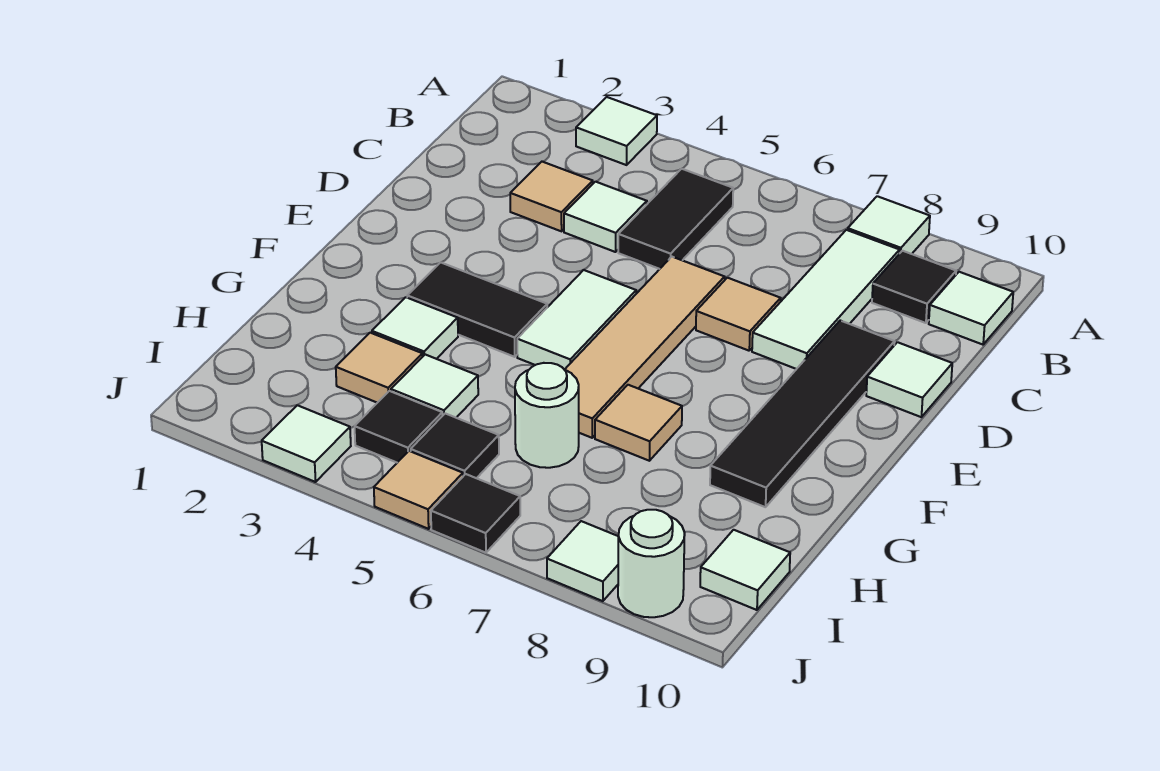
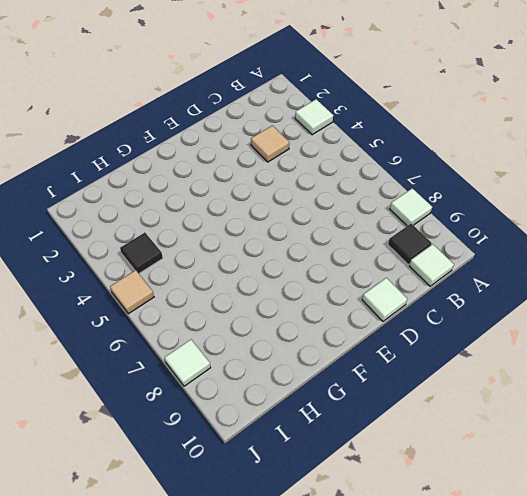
none -> black tile B5:C5 level 1
none -> white tile B8:D8 level 1
none -> white tile C4 level 1

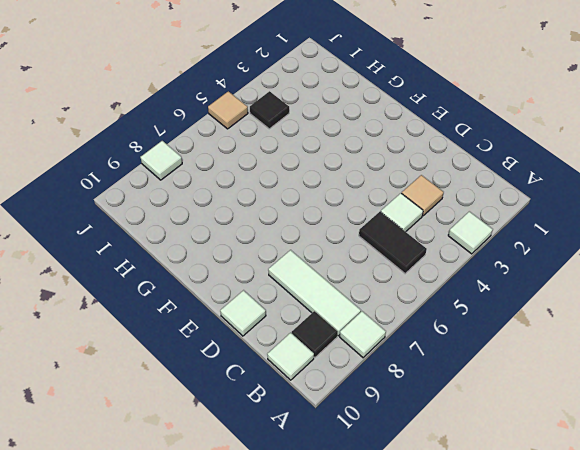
none -> tan tile D6:G6 level 1
none -> tan tile D7 level 1
none -> black tile D9:G9 level 1

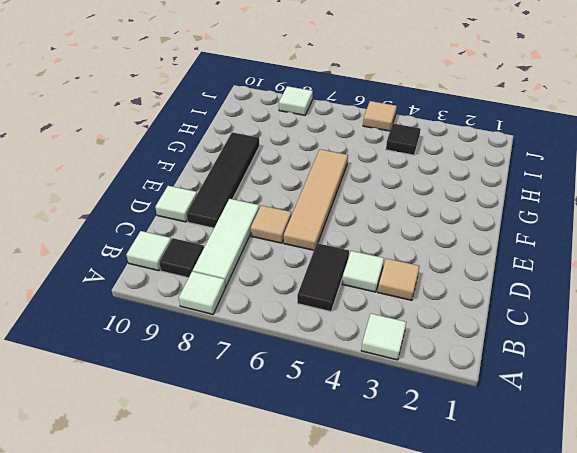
none -> white tile E5:F5 level 1
none -> black tile F3:F4 level 1
none -> white tile G3 level 1

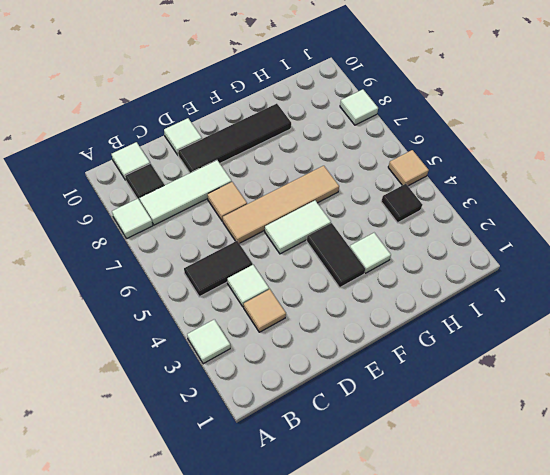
none -> tan tile G7 level 1
none -> tan tile H3 level 1
none -> white tile H4 level 1

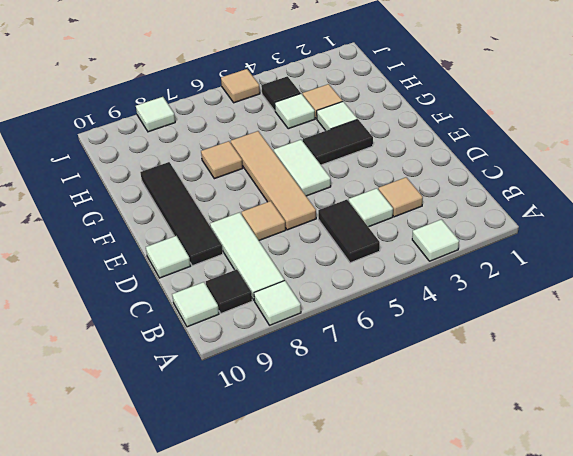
none -> white round brick H6 level 1
none -> black tile I5 level 1
none -> white tile I10 level 1

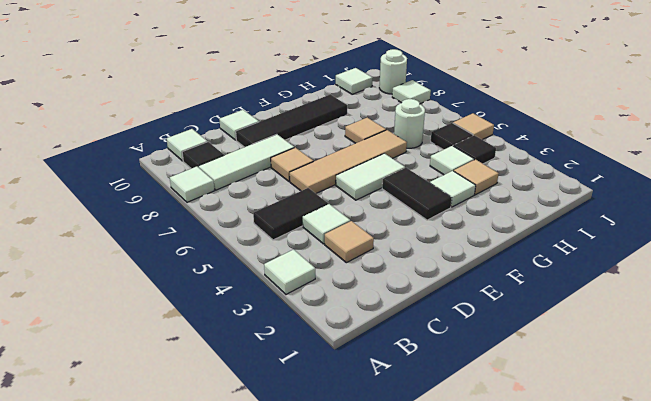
none -> white tile J3 level 1
none -> black tile J6 level 1

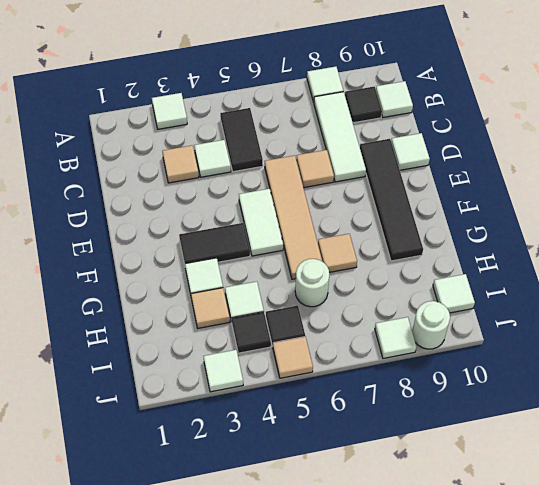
none -> black tile J6 level 1

